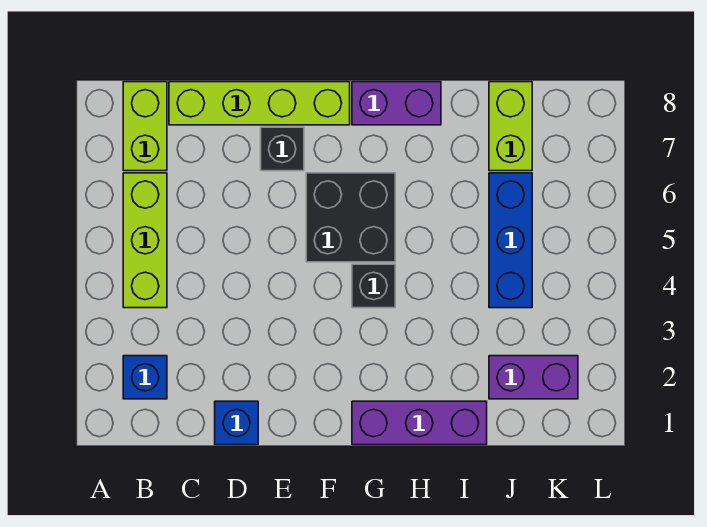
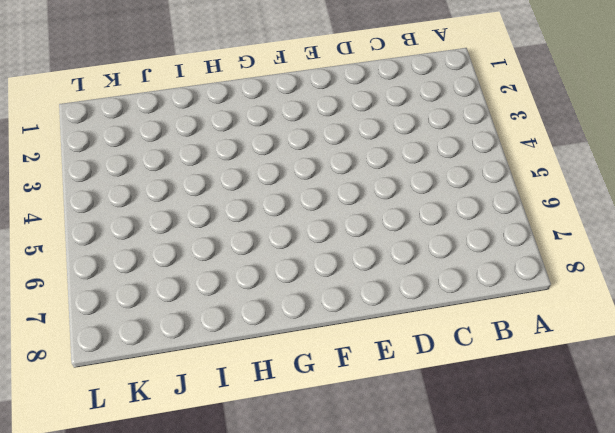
none -> blue brick B2 level 1
none -> lime brick B4:B6 level 1
none -> lime brick B7:B8 level 1

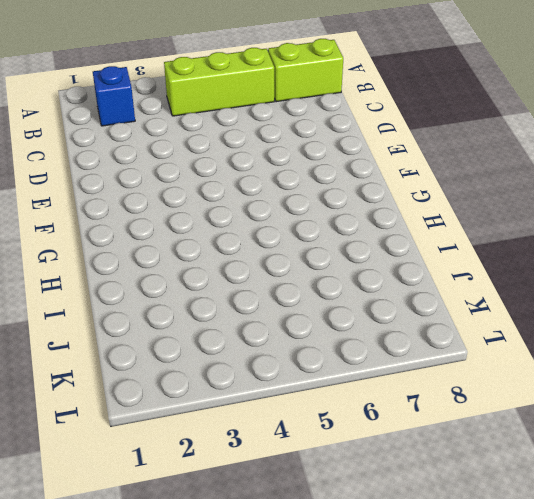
none -> lime brick C8:F8 level 1
none -> blue brick D1 level 1
none -> black brick E7 level 1

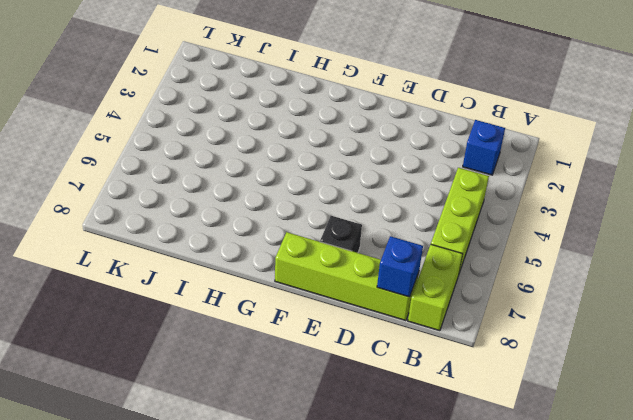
blue brick C8 level 2 -> blue brick D1 level 1
none -> black brick F5:G6 level 1
none -> purple brick G1:I1 level 1
none -> black brick G4 level 1

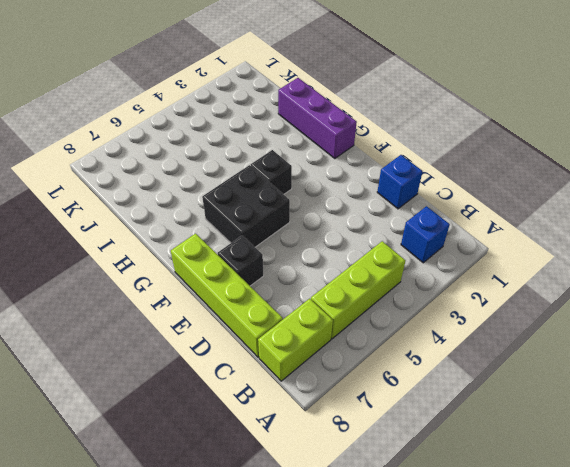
none -> purple brick G8:H8 level 1
none -> purple brick J2:K2 level 1
none -> blue brick J4:J6 level 1

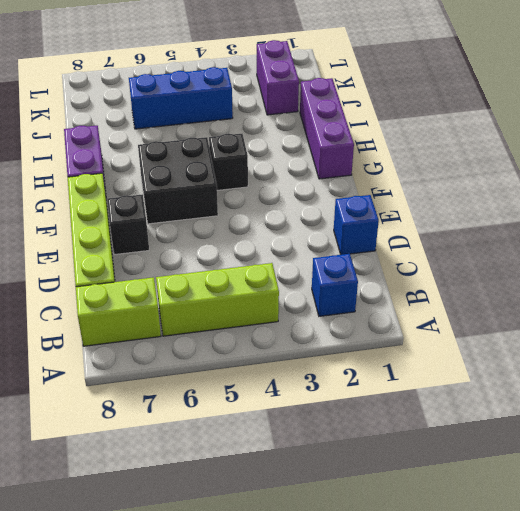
none -> lime brick J7:J8 level 1

